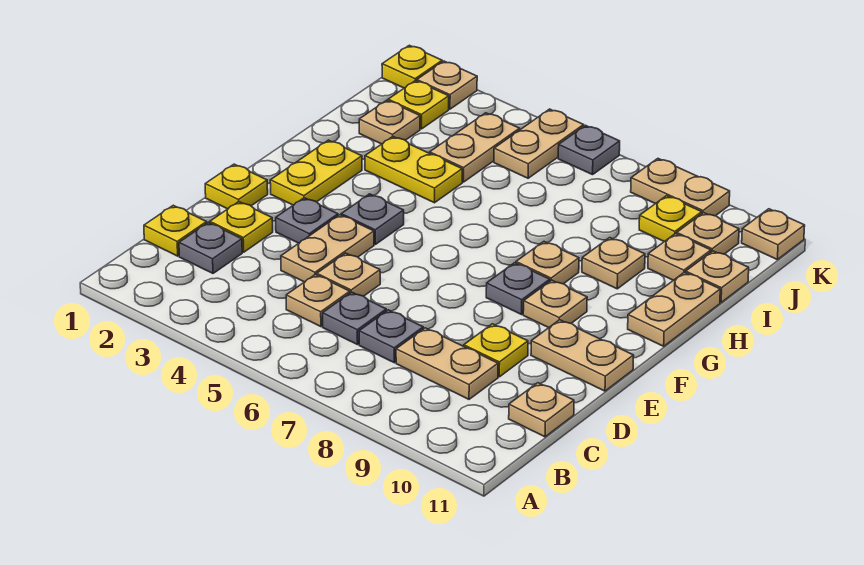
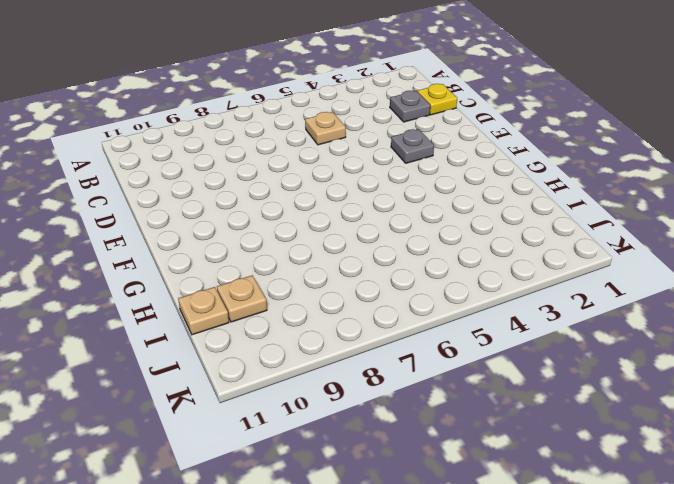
none -> grey plate C6 level 1
none -> grey plate C7 level 1
none -> tan plate C8:C9 level 1
none -> tan plate C11 level 1

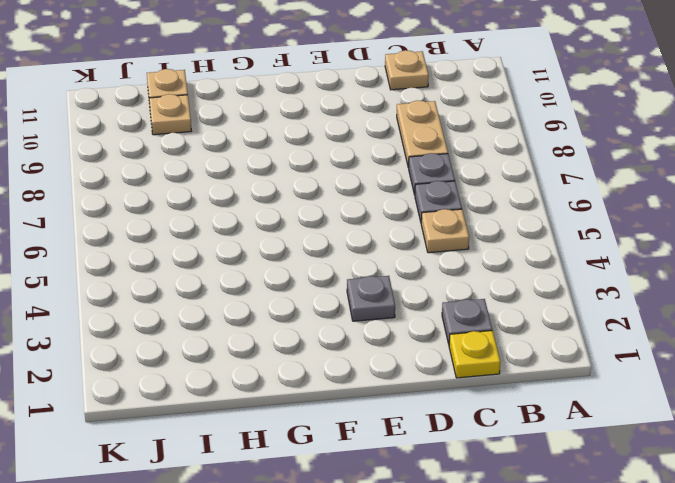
none -> yellow plate D2 level 1
none -> tan plate D4:E4 level 1
none -> tan plate D5 level 1
none -> yellow plate D9 level 1

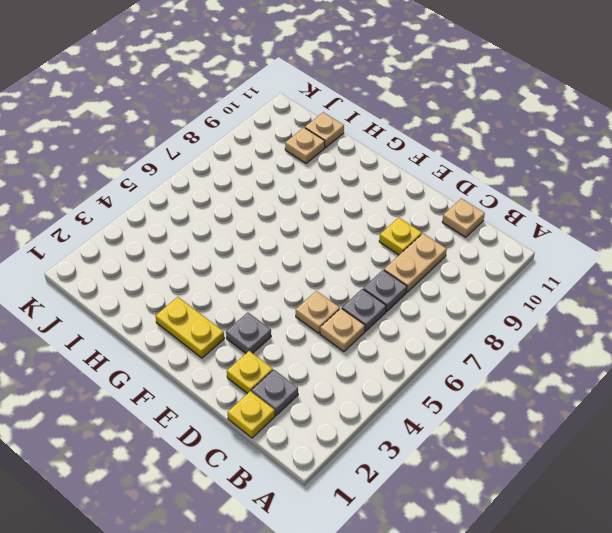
none -> tan plate D4:E4 level 1
none -> yellow plate E1 level 1
none -> tan plate E10:E11 level 1
none -> grey plate F4 level 1

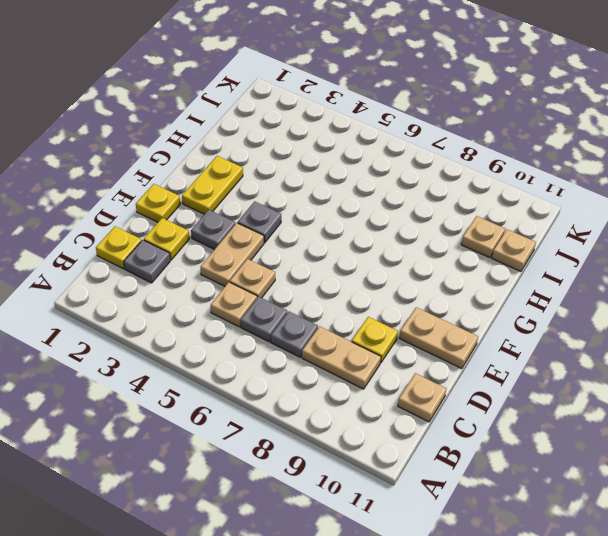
none -> grey plate F8 level 1
none -> tan plate F9 level 1
none -> tan plate G8 level 1
none -> tan plate G11:H11 level 1

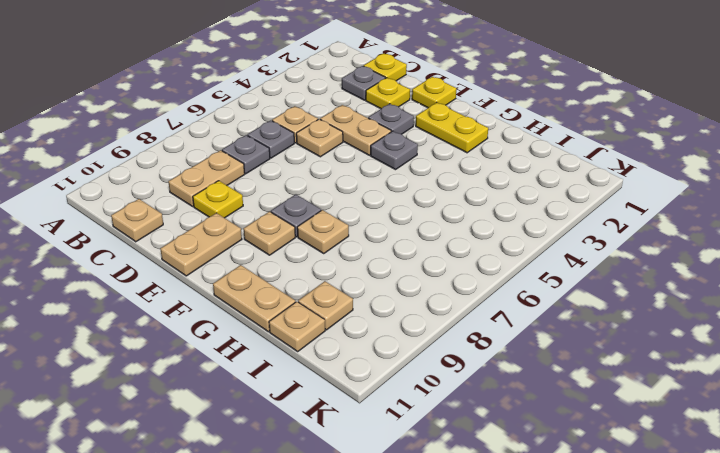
none -> yellow plate H3:H4 level 1
none -> tan plate H9 level 1
none -> tan plate I2 level 1
none -> tan plate I4:J4 level 1

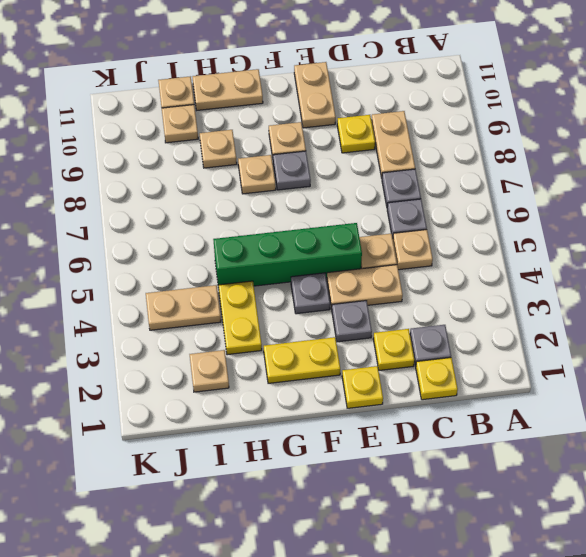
green brick E5:H5 level 1 -> none
none -> tan plate C11 level 1
none -> yellow plate J2 level 1
none -> tan plate J5:K5 level 1
none -> yellow plate J9 level 1

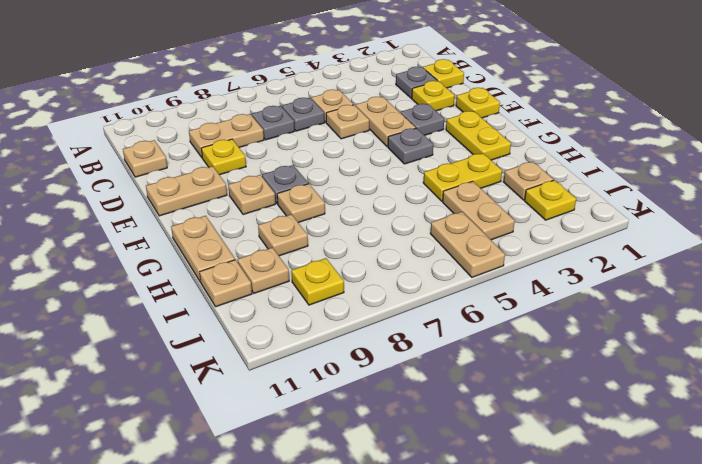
none -> tan plate J10 level 1
none -> yellow plate K1 level 1
none -> tan plate K2 level 1
none -> grey plate K6 level 1

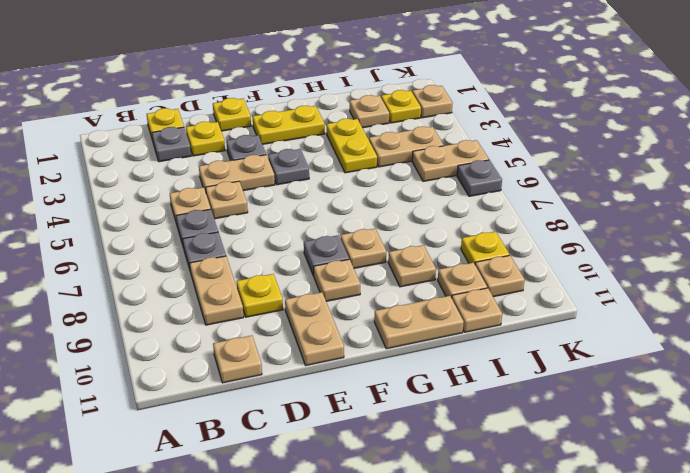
none -> yellow plate K1 level 1
none -> tan plate K8:K9 level 1
none -> tan plate K11 level 1

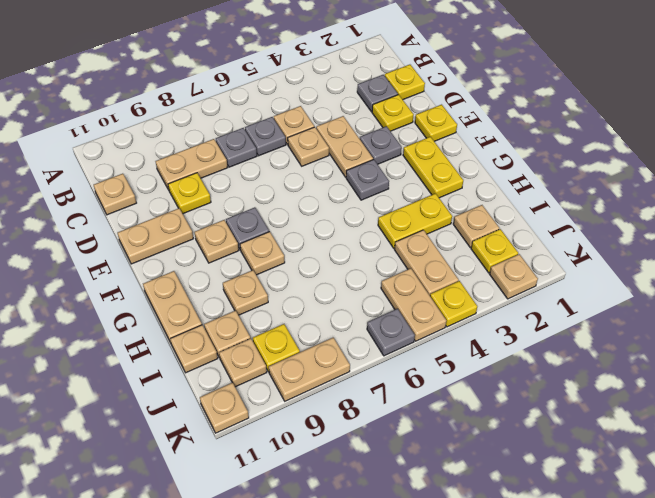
yellow plate K4 level 1 -> yellow plate K1 level 1

